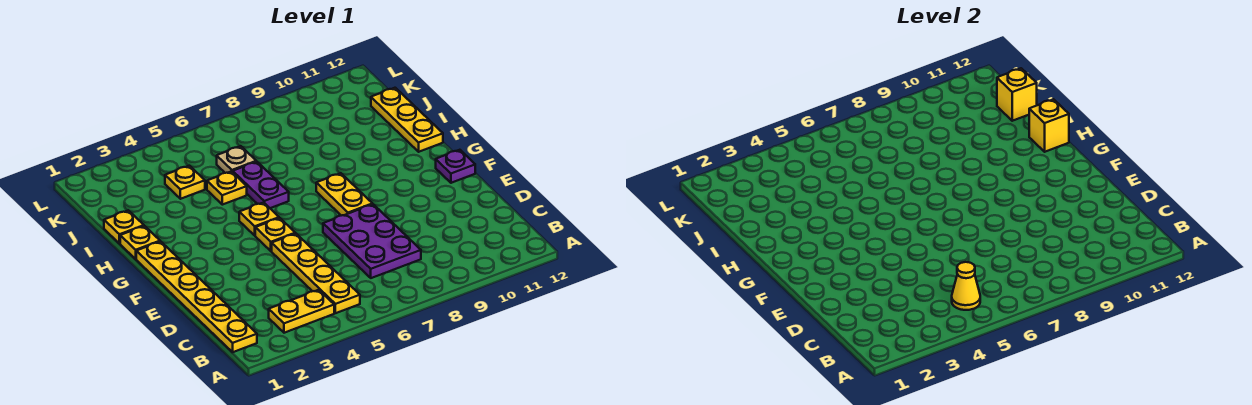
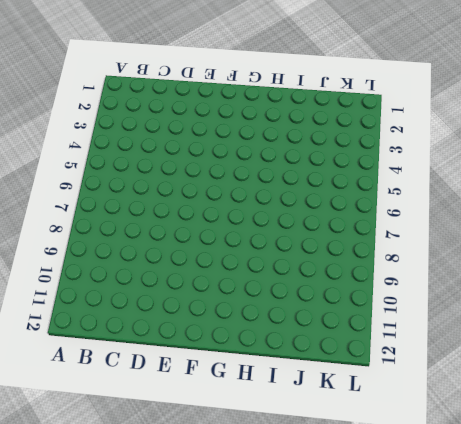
none -> yellow plate B1:G1 level 1
none -> yellow plate B3:B4 level 1
none -> yellow plate B5:E5 level 1

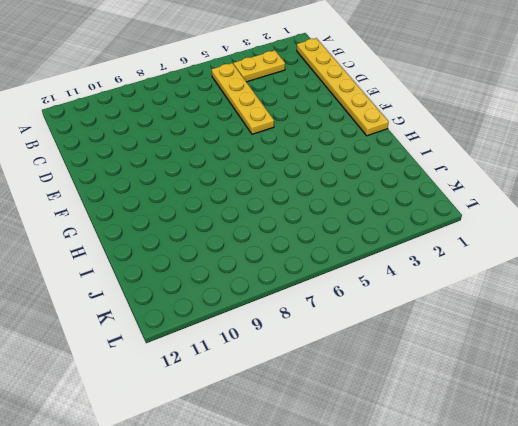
none -> purple plate C7:E8 level 1
none -> yellow plate F5 level 1
none -> yellow plate F8:G8 level 1

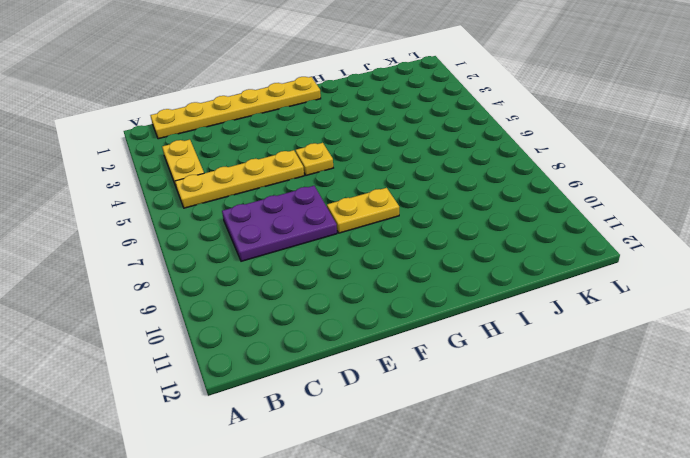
none -> purple plate F12 level 1
none -> yellow plate G5 level 1
none -> yellow plate H1 level 1

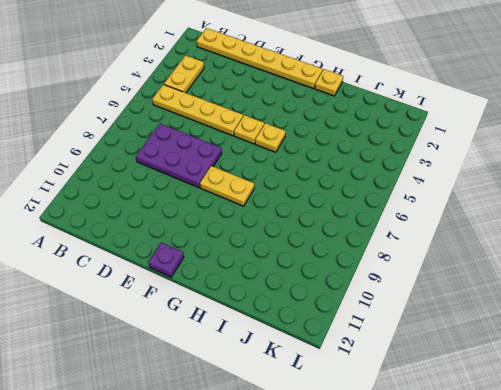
none -> purple plate H6:I6 level 1
none -> yellow plate H12:J12 level 1
none -> yellow plate I1 level 1

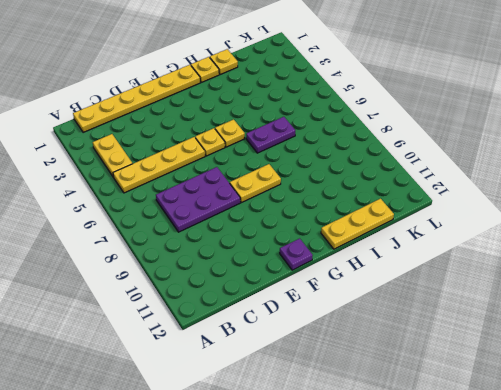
none -> yellow plate I5 level 1
none -> yellow plate J4 level 1
none -> tan plate J6 level 1

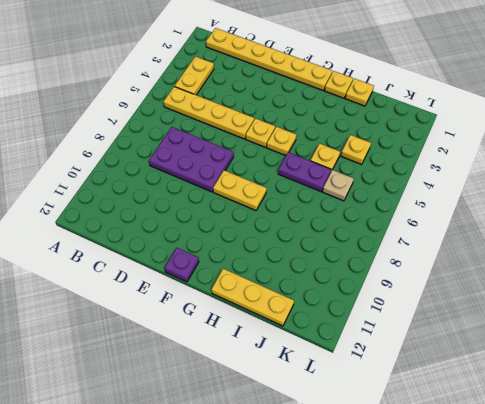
none -> yellow cone B5 level 2
none -> yellow brick H12 level 2
none -> yellow brick J12 level 2

